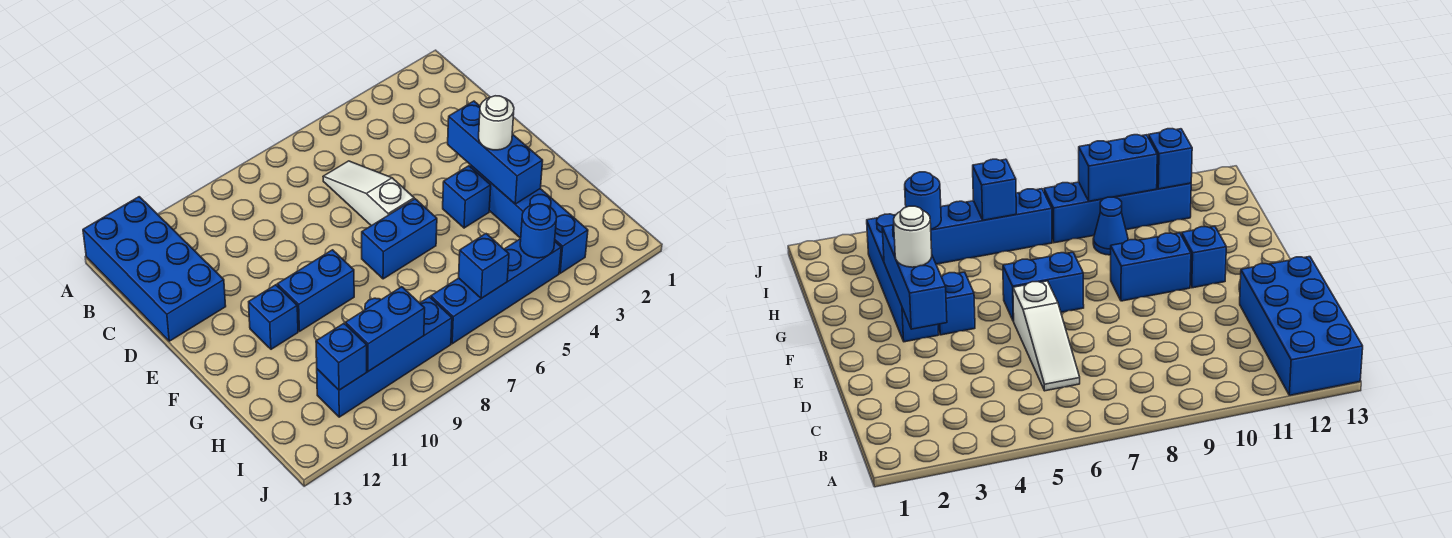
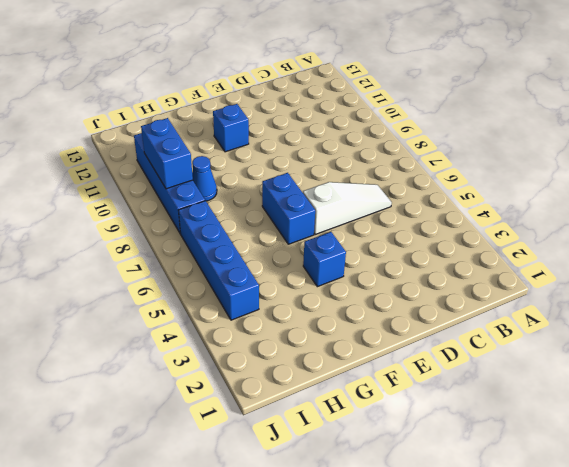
none -> blue brick A12:D13 level 1
none -> blue brick F3:I3 level 1
none -> blue brick F9:F10 level 1

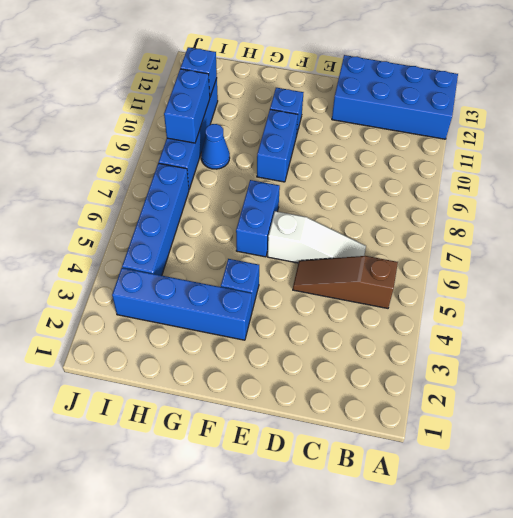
brown slope B5:D5 level 1 top B -> none
none -> blue brick E3:G3 level 2
none -> blue round brick I4 level 2
none -> blue brick I6 level 2

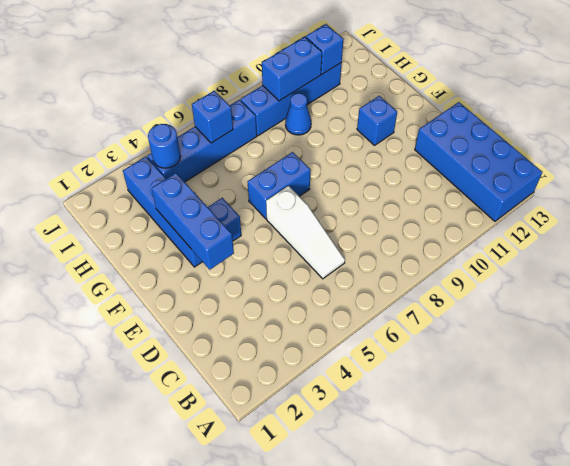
none -> blue brick F9:F10 level 1
none -> white round brick F3 level 3

